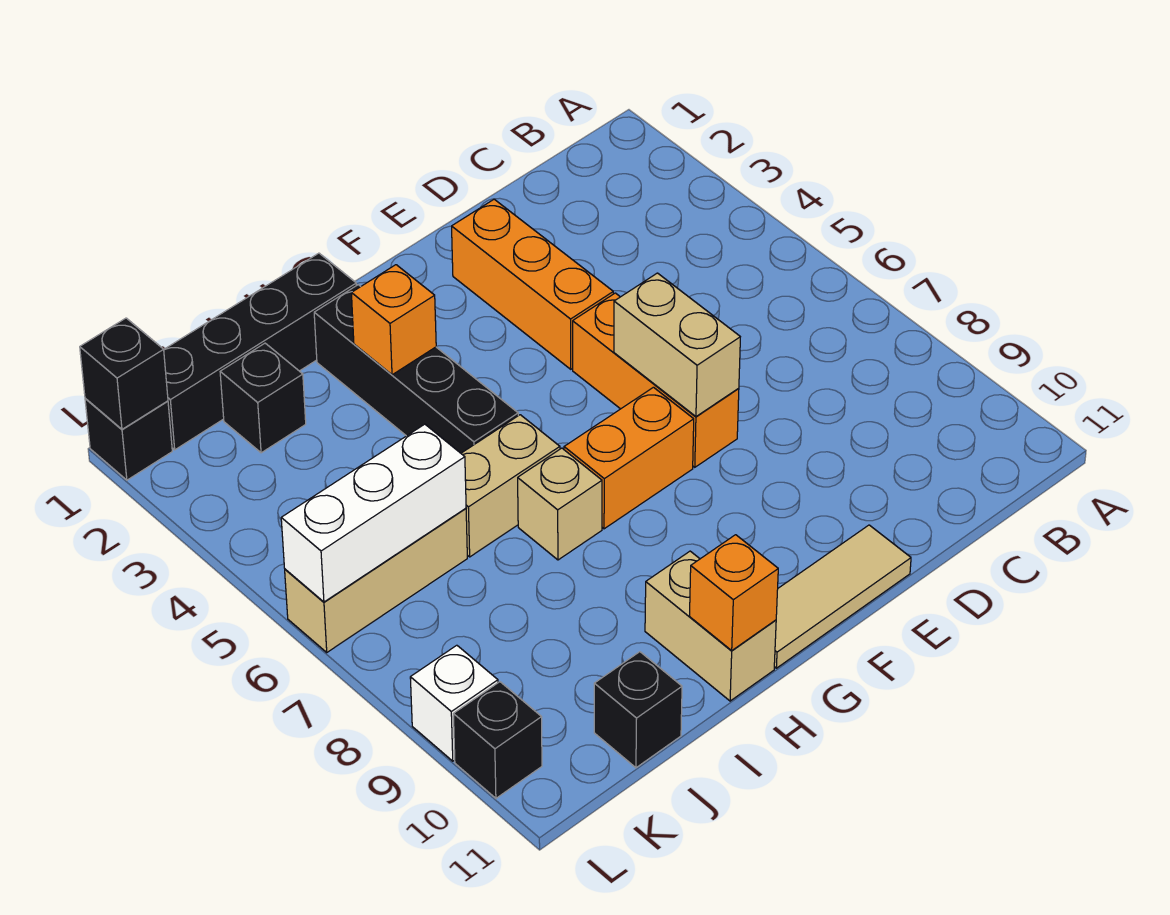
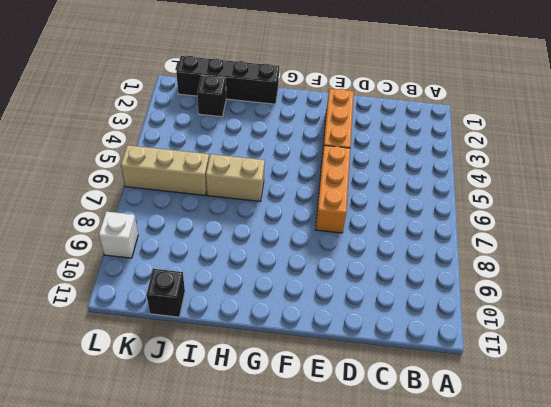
none -> tan tile E11:G11 level 1
none -> orange brick F7:G7 level 1
none -> black brick H2:H5 level 1

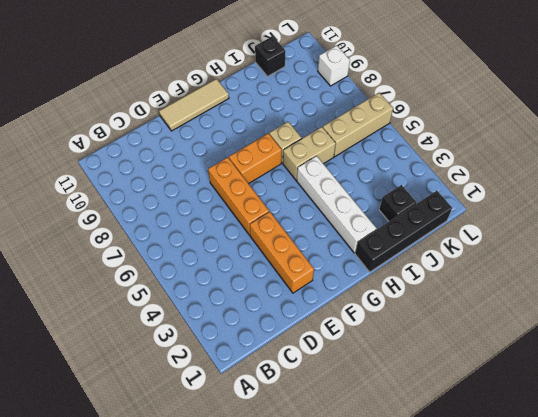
white brick H2:H5 level 1 -> black brick H2:H5 level 1
none -> tan brick H10:H11 level 1
none -> black brick L1 level 1
none -> black brick L10 level 1

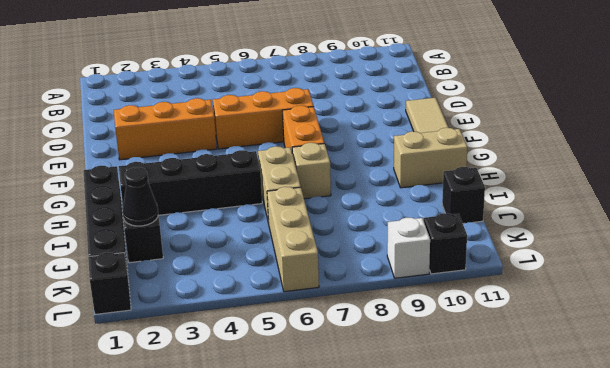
black cone J2 level 2 -> none
none -> tan brick E6:E7 level 2
none -> orange brick H3 level 2
none -> orange brick H11 level 2

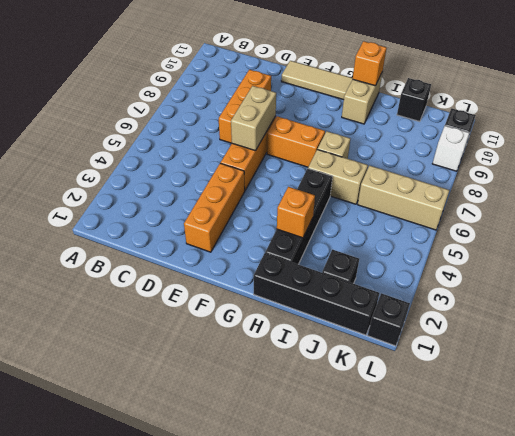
orange brick D7:D9 level 1 -> none
none -> white brick J6:L6 level 2
none -> black brick L1 level 2

